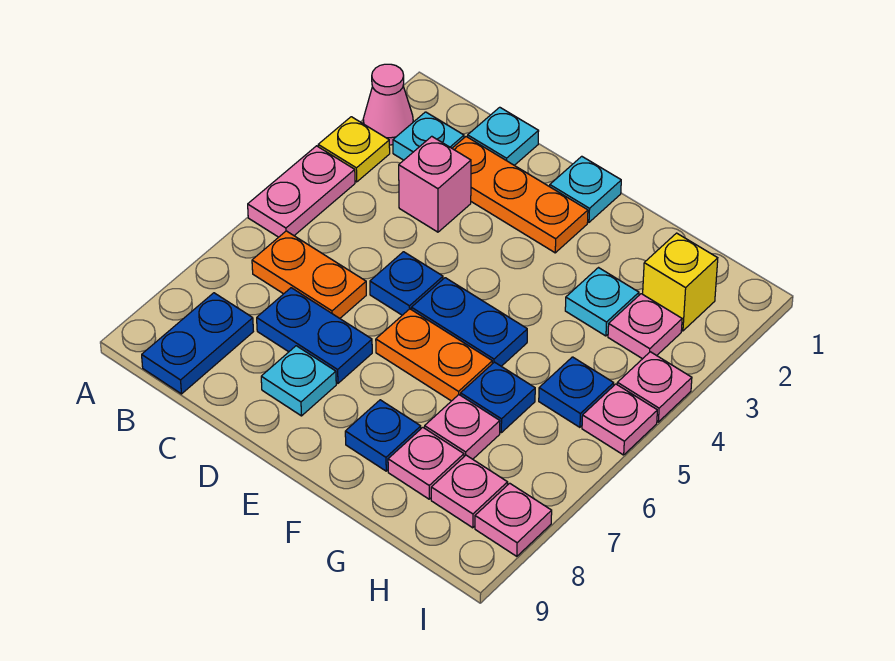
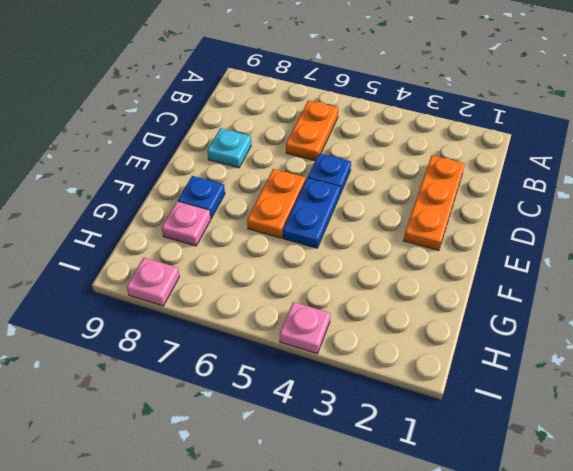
none -> pink cone A2 level 1
none -> yellow plate A3 level 1
none -> pink plate A4:A5 level 1

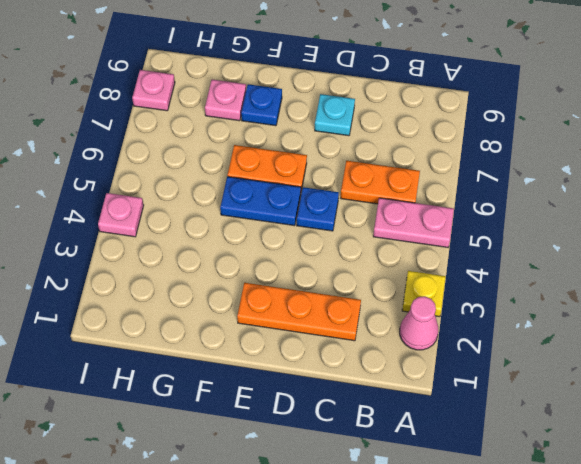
pink plate A5:B5 level 1 -> pink plate A4:A5 level 1
none -> cyan plate B2 level 1
none -> blue plate B8:B9 level 1
none -> cyan plate C1 level 1

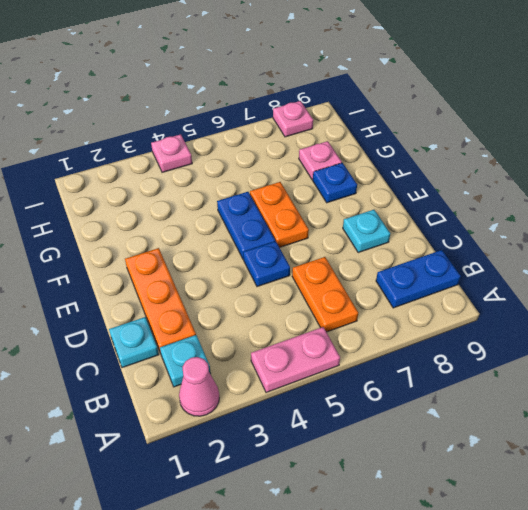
none -> yellow plate A3 level 1
none -> pink brick C3 level 1
none -> blue plate C7:D7 level 1

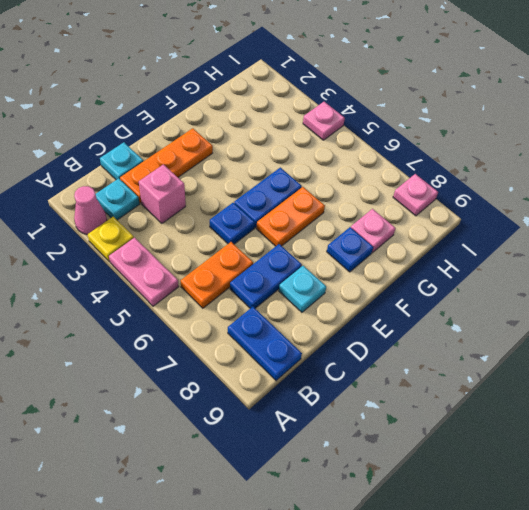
none -> cyan plate E1 level 1
none -> cyan plate G3 level 1
none -> blue plate G6 level 1

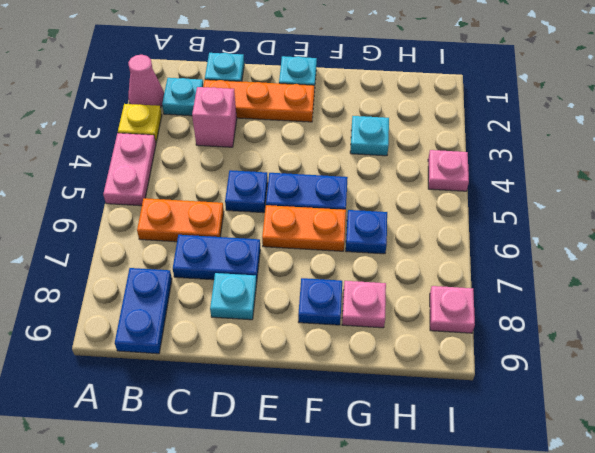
none -> pink plate G7 level 1
none -> yellow brick H2 level 1
none -> pink plate H3 level 1

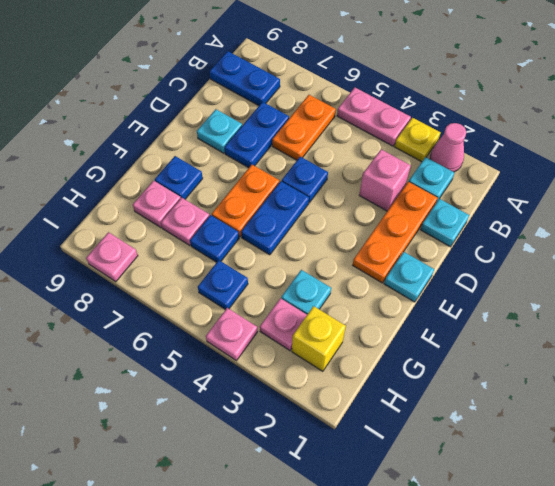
none -> pink plate H8 level 1
none -> pink plate I5 level 1

